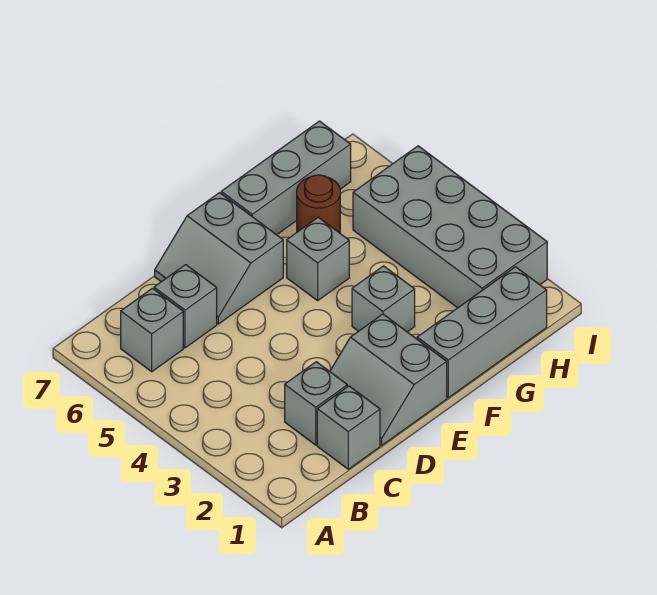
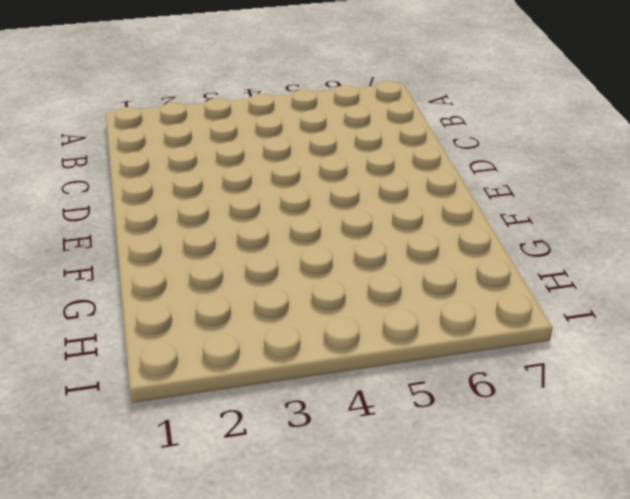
none -> grey brick B6 level 1
none -> grey brick C1 level 1
none -> grey brick C2 level 1

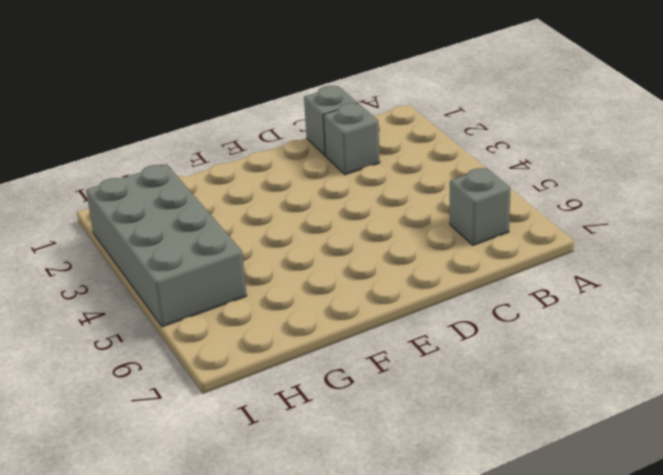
none -> grey brick C6 level 1
none -> grey slope D1:E2 level 1 top E
none -> grey slope D6:E7 level 1 top E

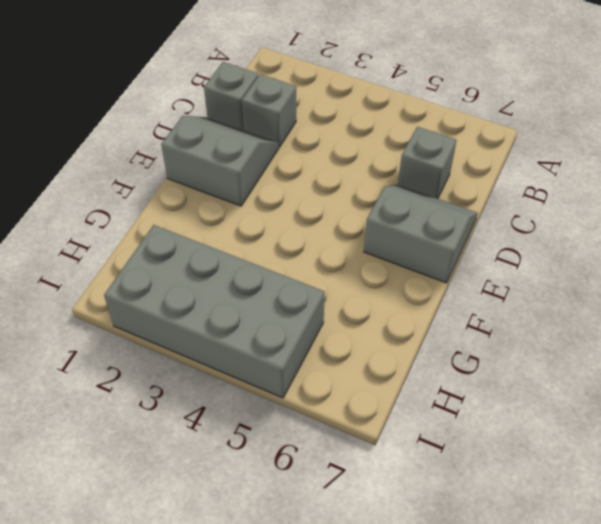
none -> grey brick B6 level 1
none -> grey brick F1:H1 level 1
none -> grey brick F3 level 1

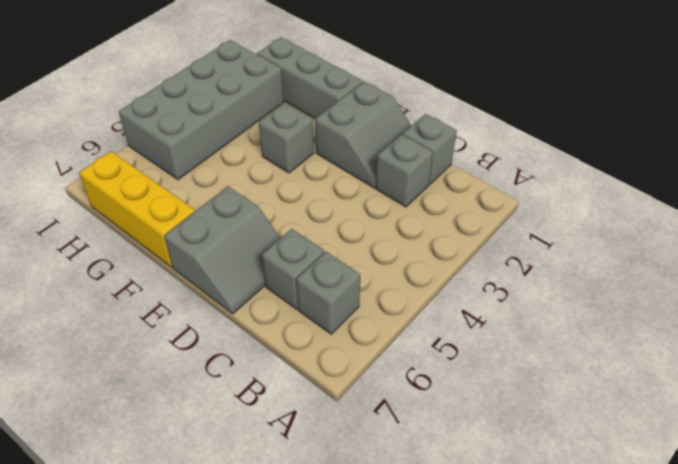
yellow brick F7:H7 level 1 -> grey brick F7:H7 level 1
none -> grey brick F5 level 1
none -> brown round brick G6 level 1

